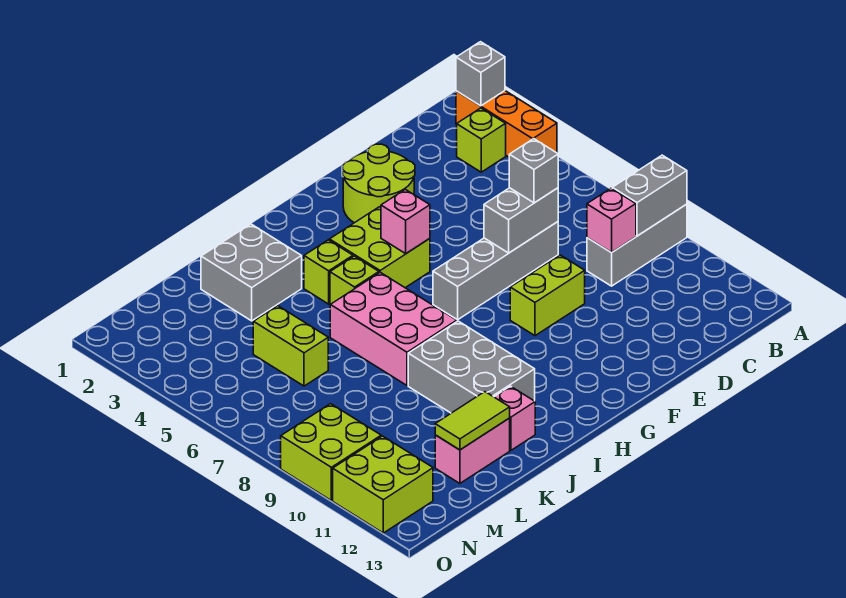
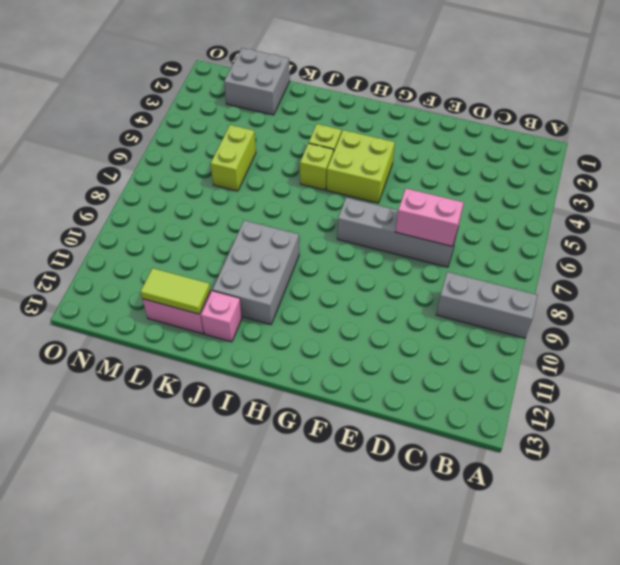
pink brick D7:E7 level 2 -> grey brick D7:E7 level 2
grey brick L1:M2 level 1 -> grey brick J2:K3 level 1
none -> orange brick A2:A4 level 1
none -> lime brick B3 level 1
none -> lime round brick E2:F3 level 1

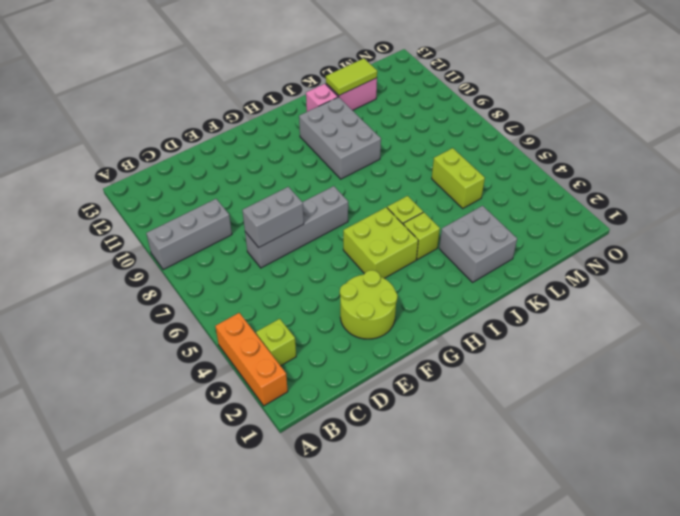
none -> lime brick E9:F9 level 1
none -> pink brick I6:J8 level 1
none -> lime brick N9:O10 level 1

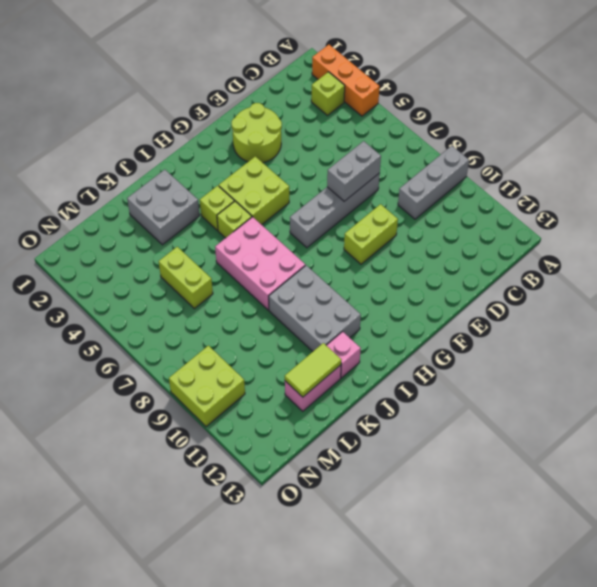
none -> lime brick N11:O12 level 1
none -> grey brick A2 level 2
none -> grey brick A9:B9 level 2

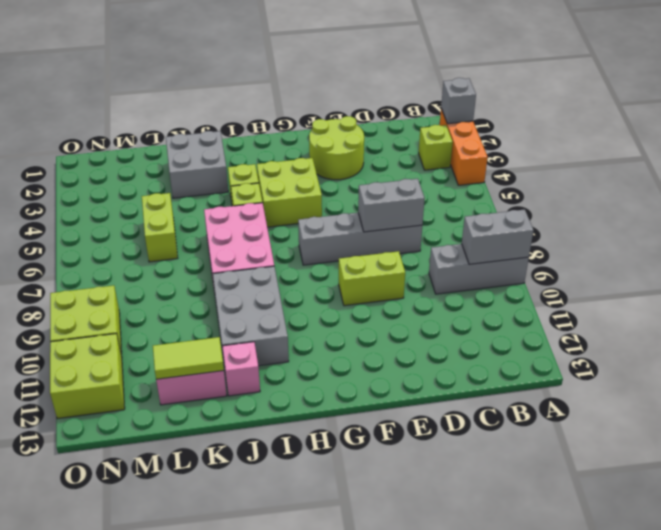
none -> pink brick C9 level 2
none -> pink brick G5 level 2
none -> grey brick D7 level 3

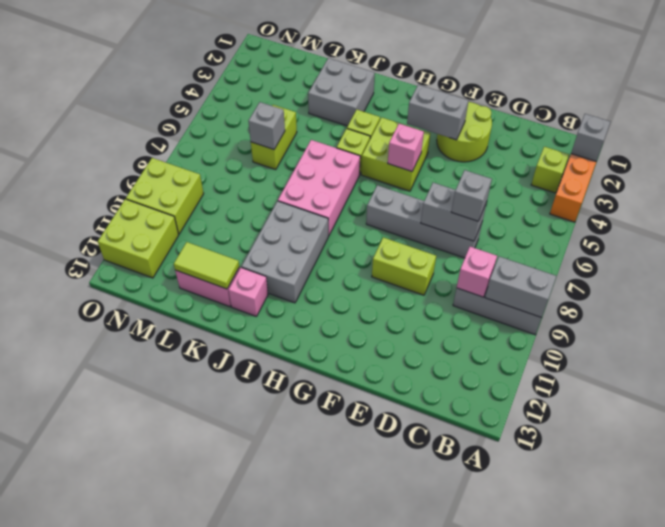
grey brick F3:G3 level 2 -> none
grey brick L6 level 2 -> none

